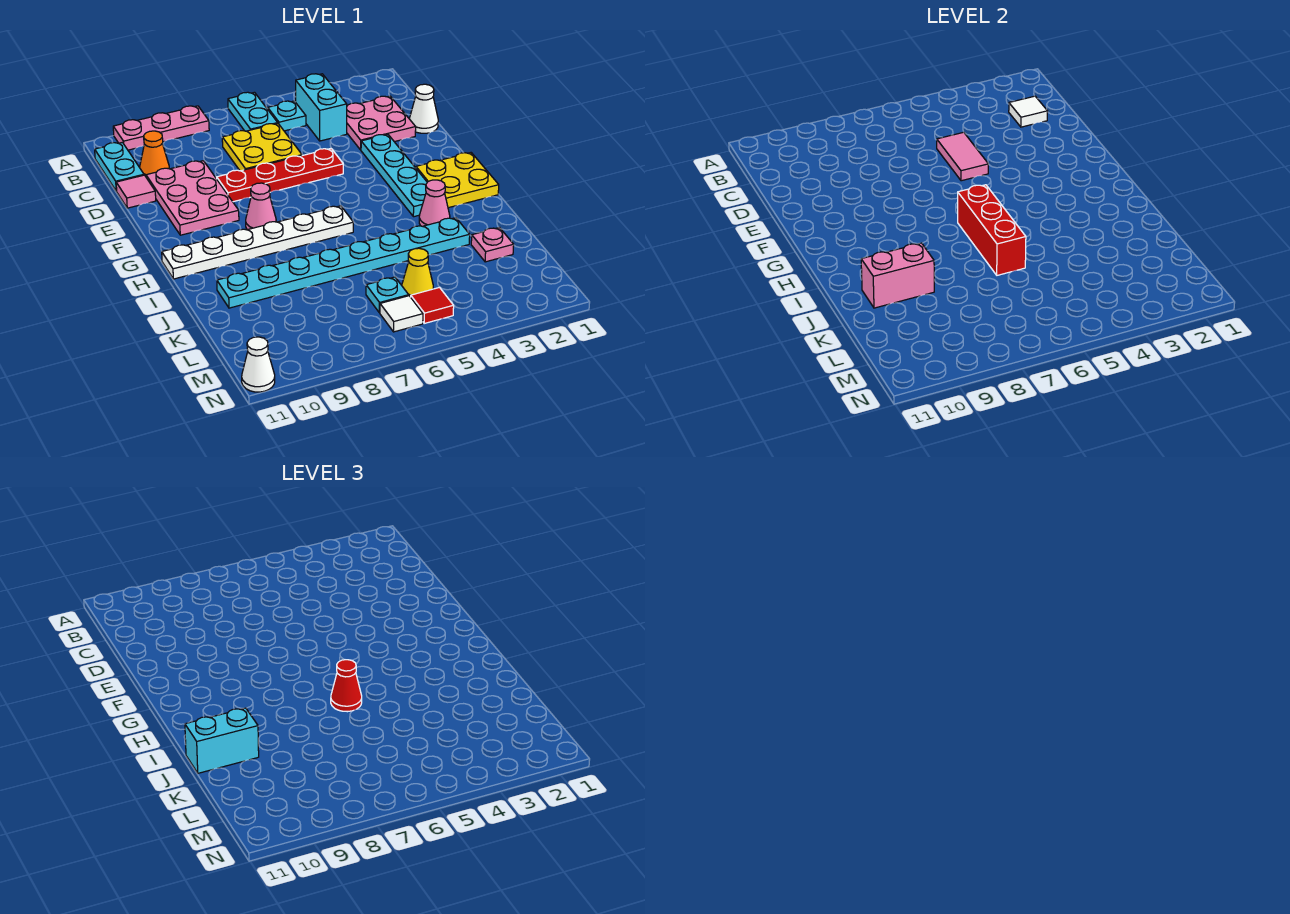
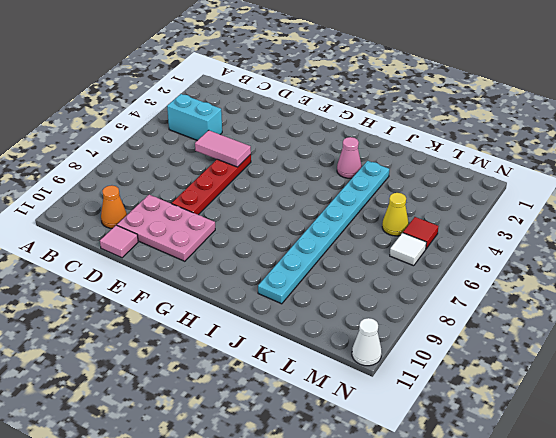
none -> cyan plate A6:B6 level 1
none -> pink plate A8:A10 level 1
none -> cyan plate B5 level 1
none -> cyan plate B11:C11 level 1

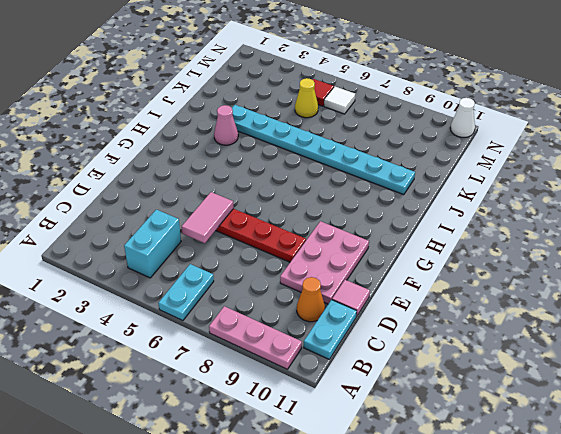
none -> cyan plate B5 level 1
none -> pink plate C2:D3 level 1
none -> yellow plate C6:D7 level 1
none -> white cone D1 level 1

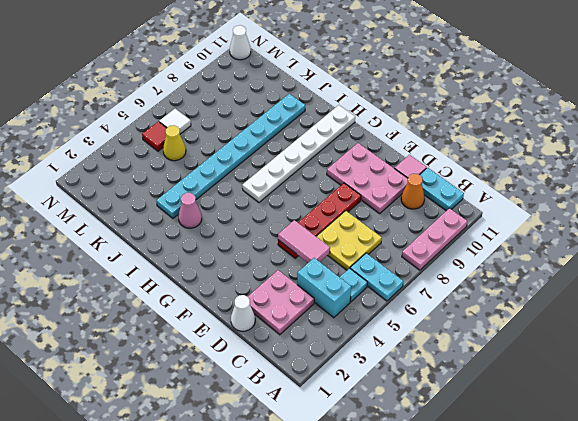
none -> cyan plate E3:H3 level 1
none -> yellow plate G1:H2 level 1
none -> pink cone G8 level 1
none -> pink plate K2 level 1

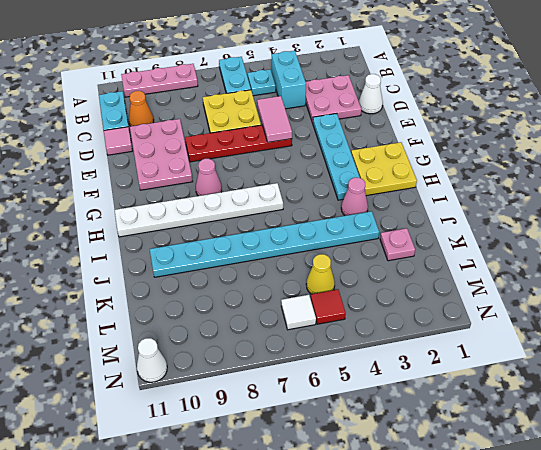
none -> cyan plate L6 level 1
none -> white tile C2 level 2
none -> red brick H6:J6 level 2
none -> pink brick J9:J10 level 2

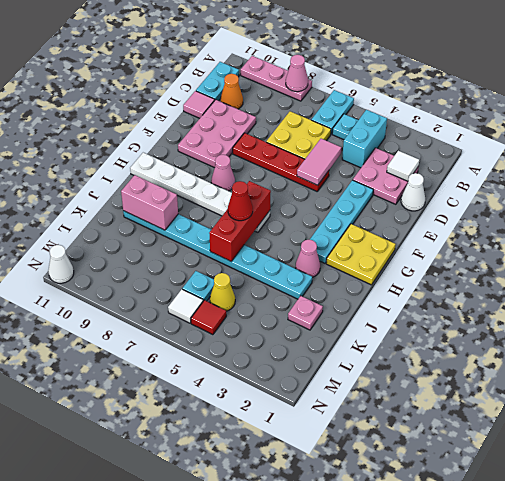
pink cone A8 level 2 -> none
none -> cyan brick J10:J11 level 3

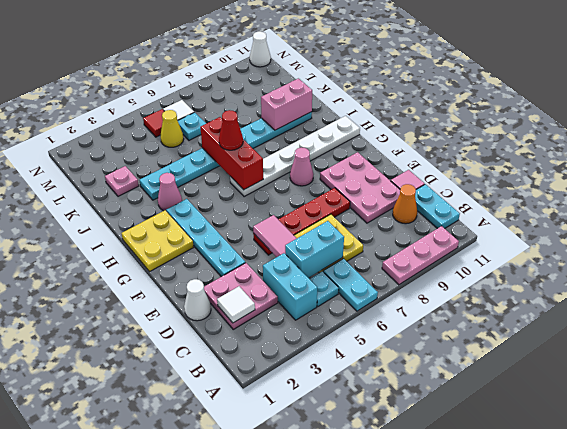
cyan brick C5:C6 level 2 -> cyan brick J10:J11 level 3

